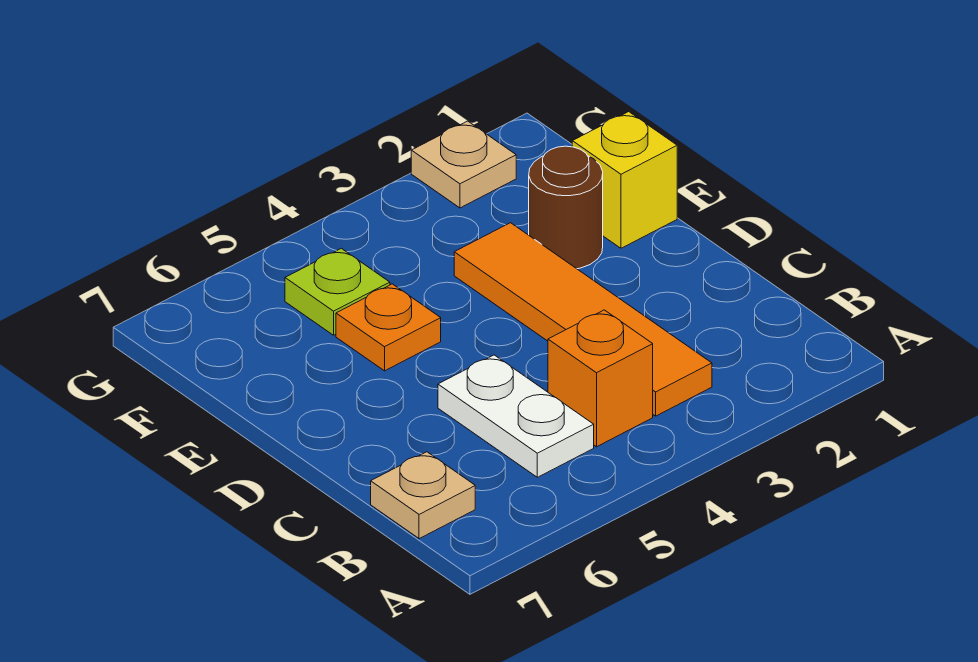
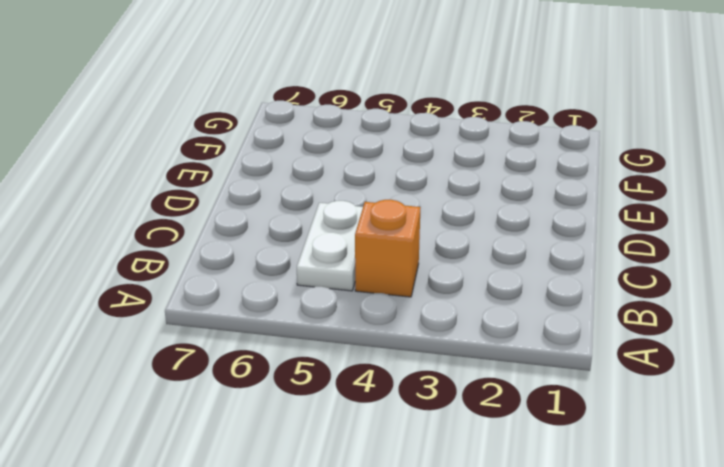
none -> orange tile B3:E3 level 1
none -> tan plate B7 level 1

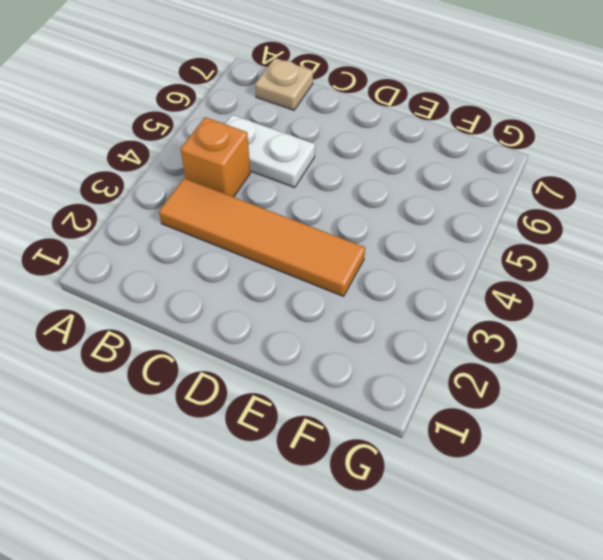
none -> yellow brick E1 level 1
none -> brown round brick E2 level 1

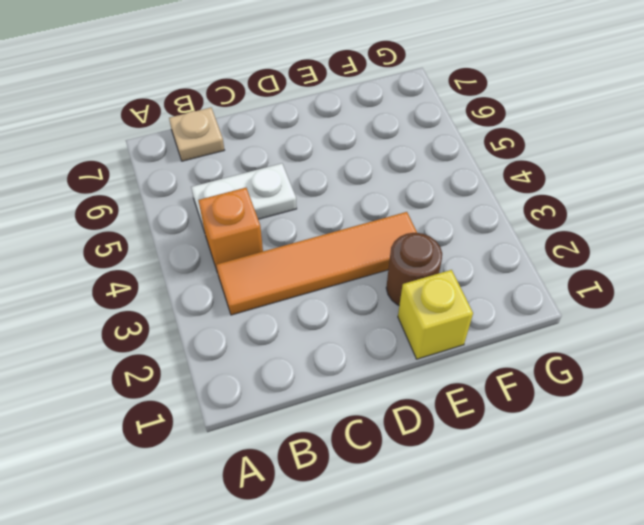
none -> orange plate E5 level 1
none -> lime plate F5 level 1

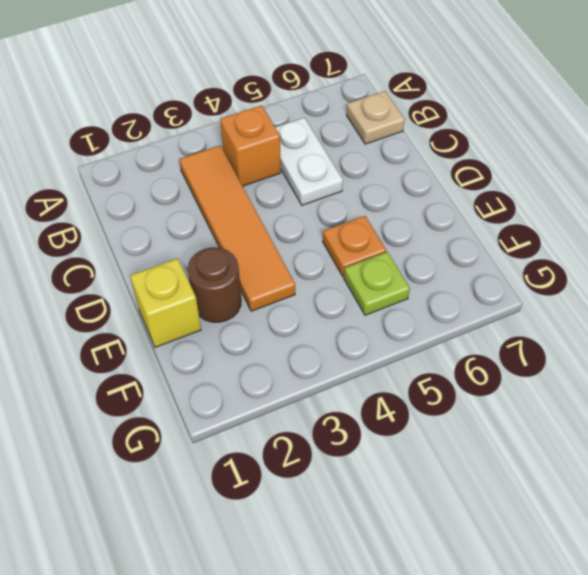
none -> tan plate G2 level 1

